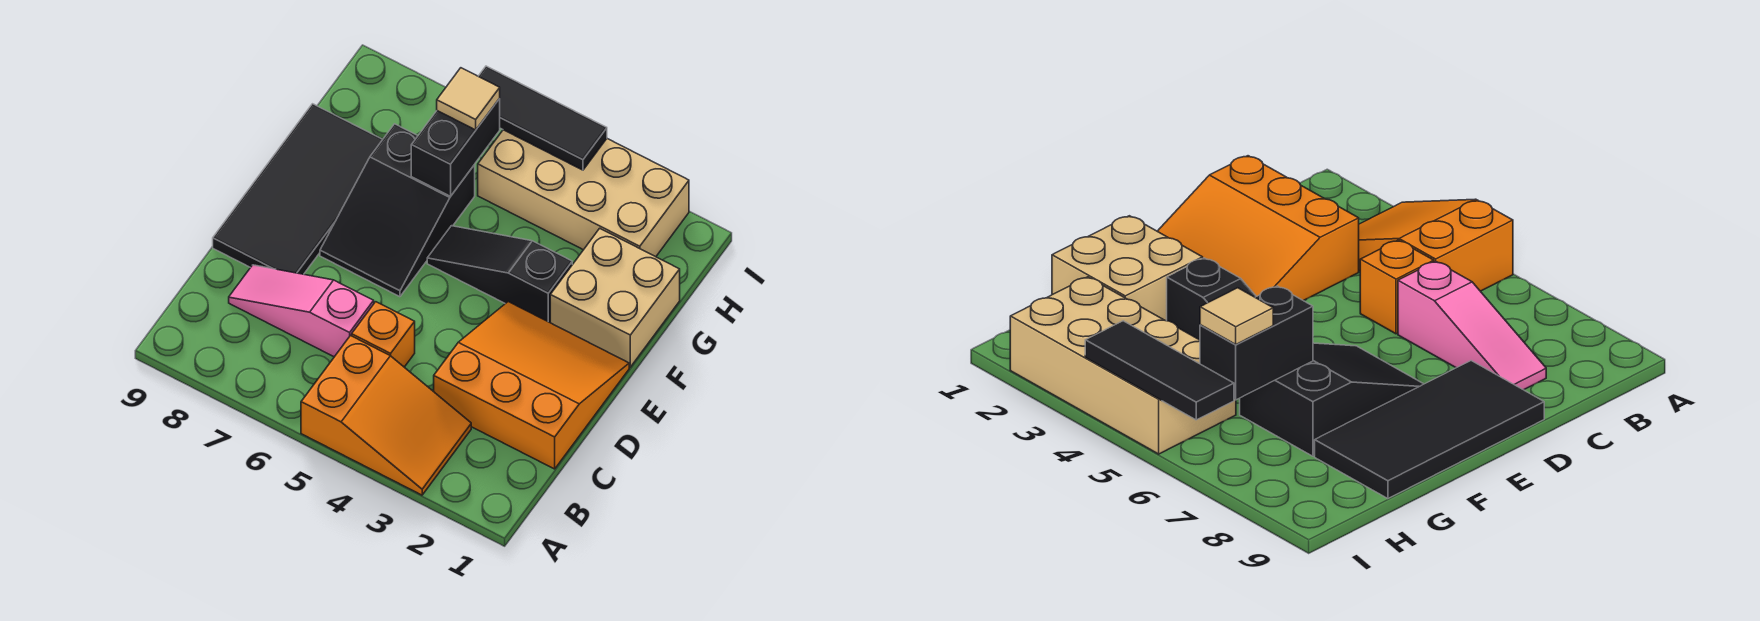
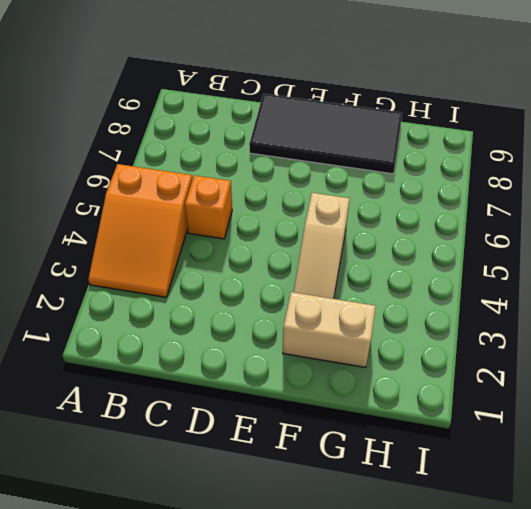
tan brick F2:G2 level 1 -> tan brick F1:G2 level 1
tan slope F3:F5 level 1 top 5 -> black slope F3:F5 level 1 top 3
none -> orange slope C1:E3 level 1 top C
none -> pink slope C6:C8 level 1 top 6
none -> black slope E6:G7 level 1 top G

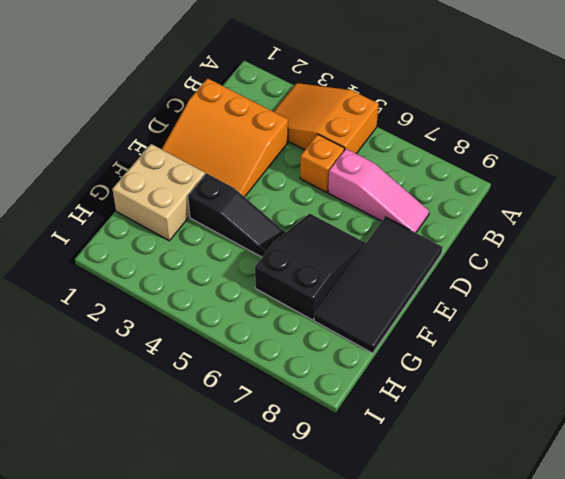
none -> tan brick H2:I5 level 1
none -> black brick G6:H6 level 2
none -> black tile I4:I6 level 2

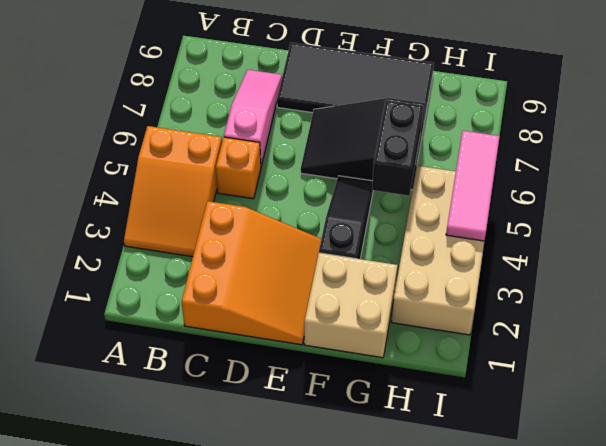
black brick G5:G6 level 2 -> black brick G6:H6 level 2
pink tile I4:I6 level 2 -> black tile I4:I6 level 2
none -> tan tile H6 level 3

